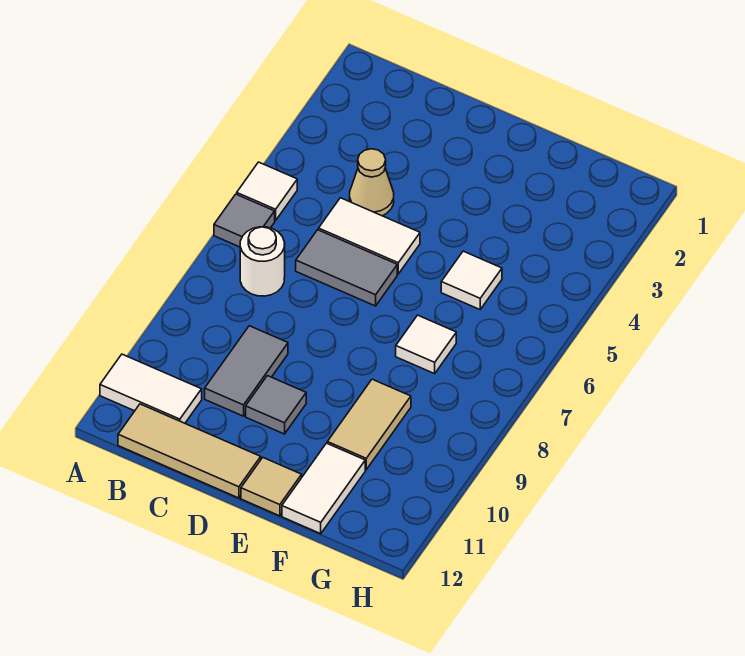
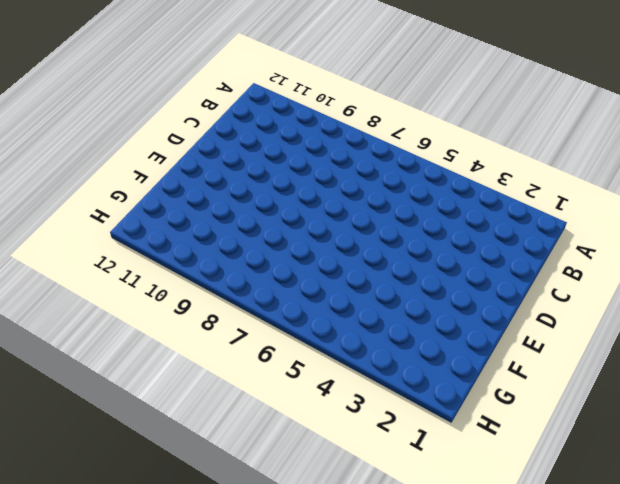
none -> white tile A5 level 1
none -> grey tile A6 level 1
none -> white tile A11:B11 level 1

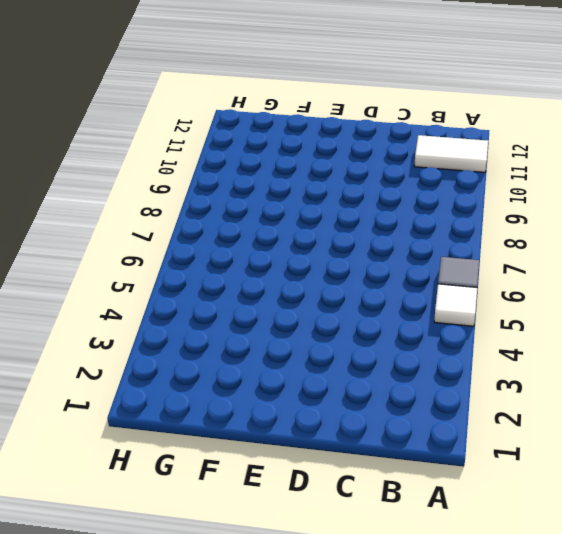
none -> white round brick B7 level 1
none -> tan tile B12:D12 level 1
none -> tan cone C4 level 1

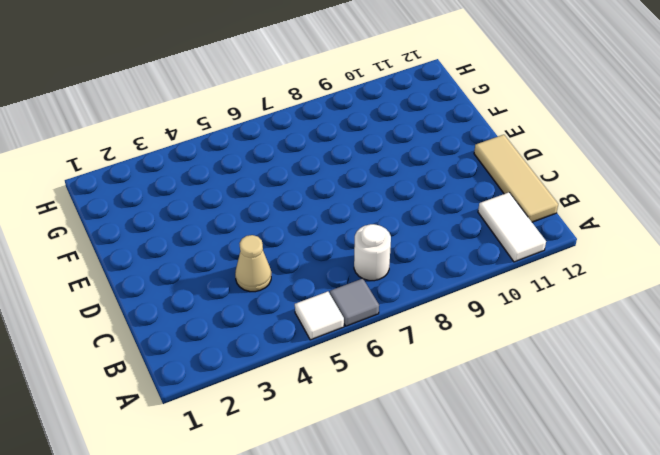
none -> white tile C5:D5 level 1
none -> grey tile C6:D6 level 1
none -> grey tile C9:C10 level 1

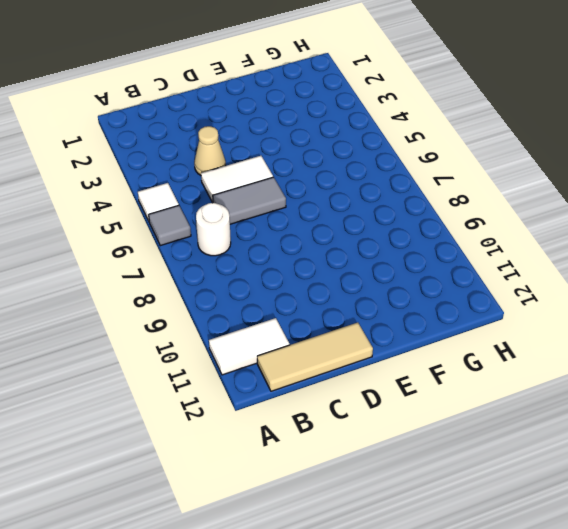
none -> grey tile C9:C10 level 1
none -> grey tile D10 level 1
none -> tan tile E12 level 1

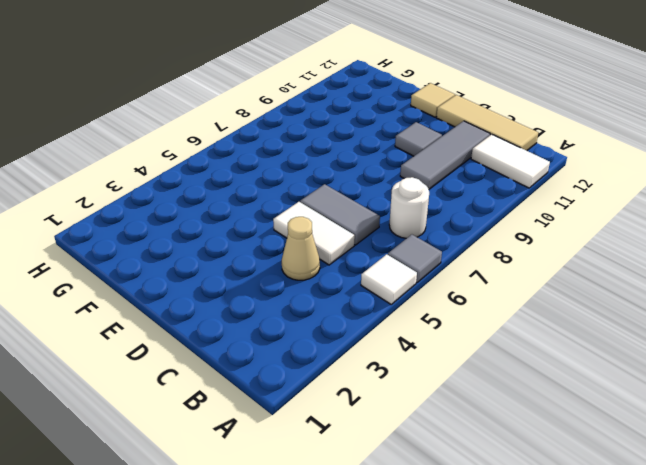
grey tile C9:C11 level 1 -> grey tile C9:C10 level 1
none -> white tile F5 level 1
none -> white tile F7 level 1
none -> tan tile F9:F10 level 1

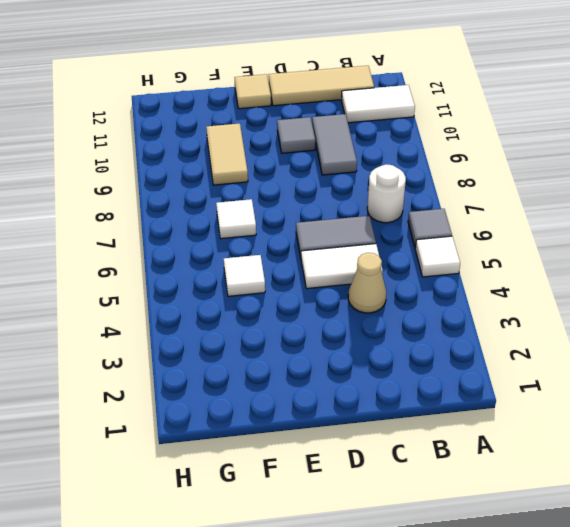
none -> white tile F11:F12 level 1

